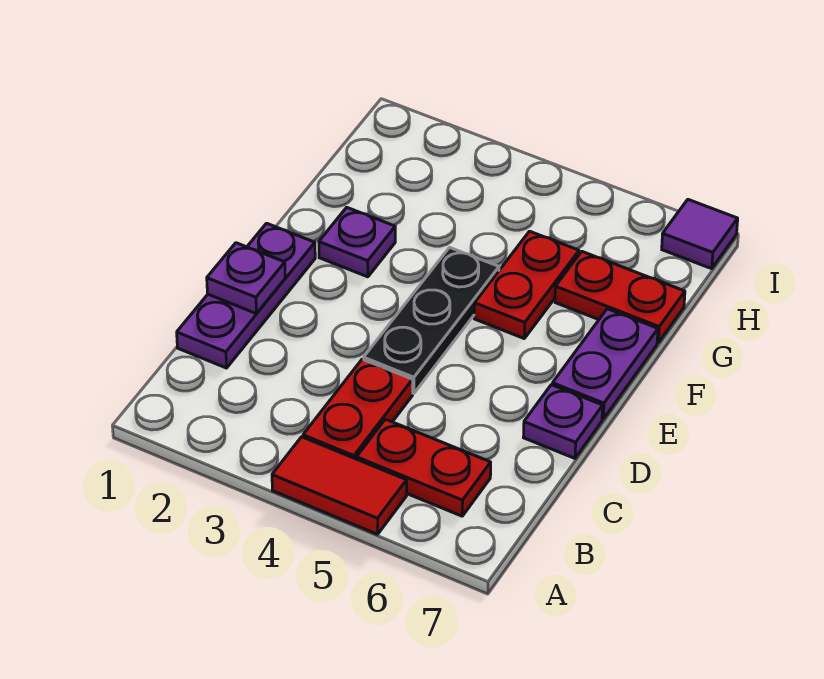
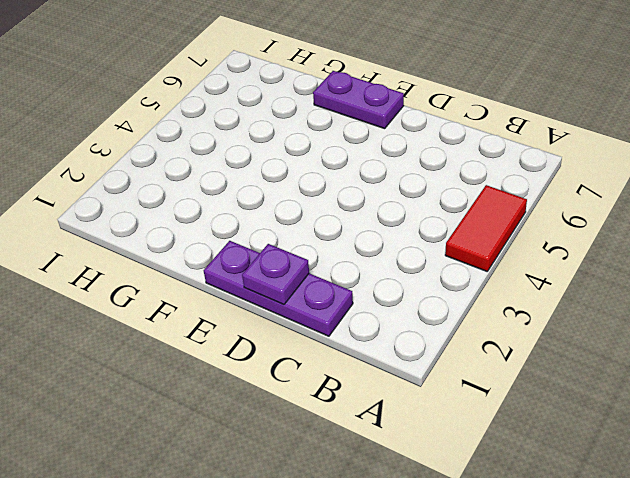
none -> red plate B4:C4 level 1
none -> red plate B5:B6 level 1
none -> black plate D4:F4 level 1

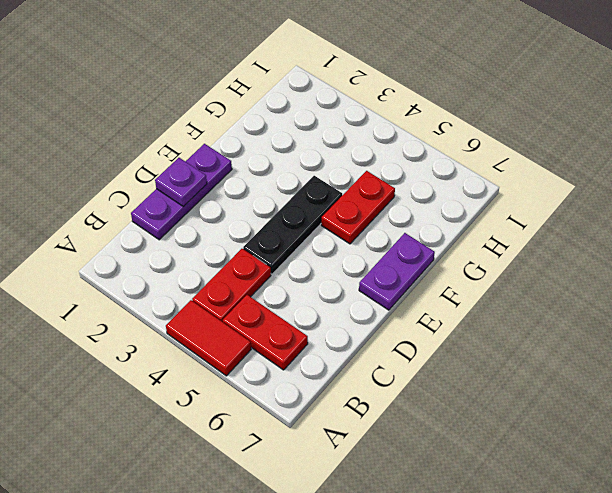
none -> purple plate D7 level 1
none -> purple plate F2 level 1
none -> red plate G6:G7 level 1

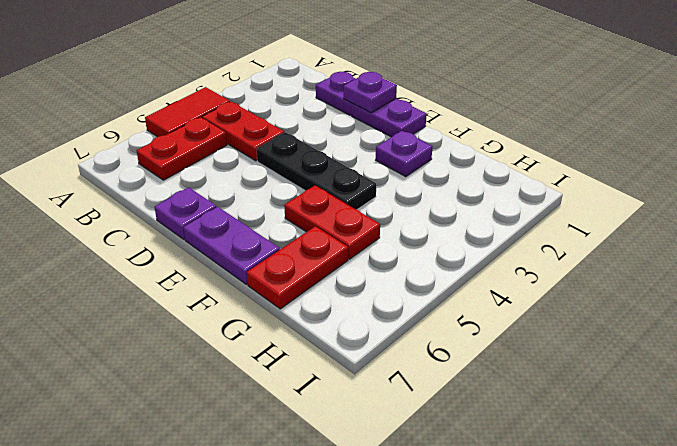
none -> purple tile I7 level 1

